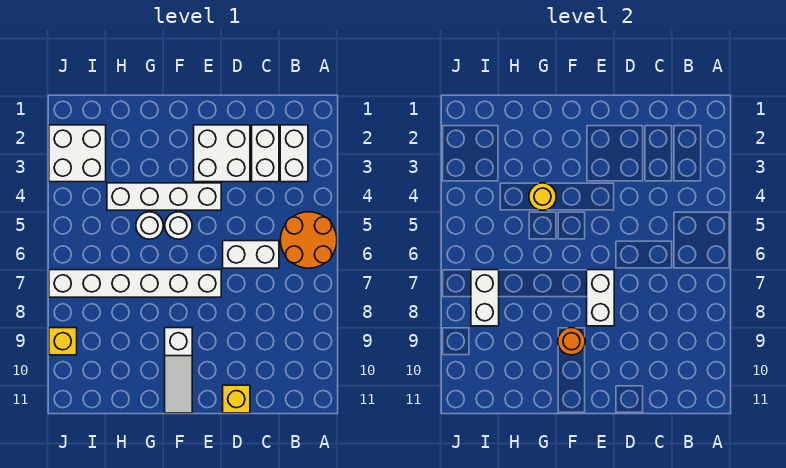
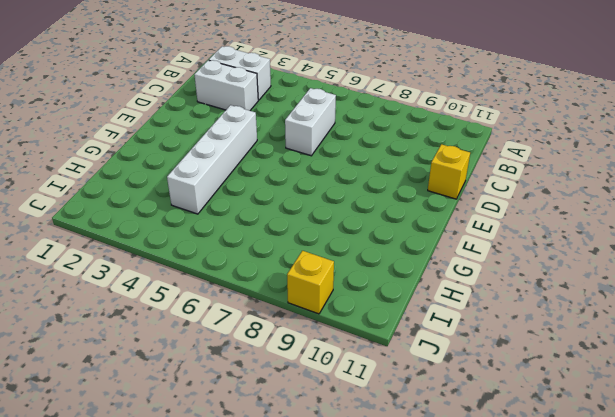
none -> orange round brick A5:B6 level 1
none -> white brick D2:E3 level 1
none -> white brick E7:J7 level 1

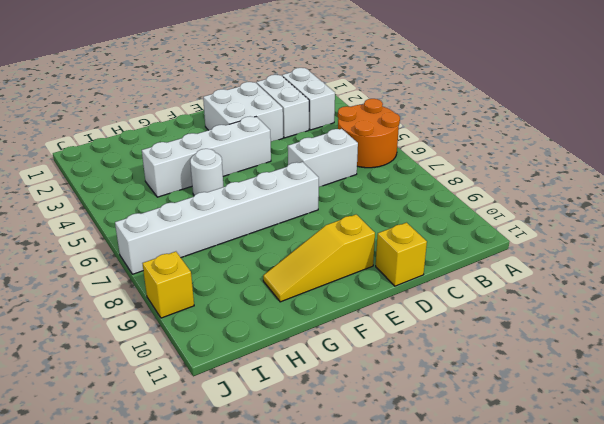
yellow slope E10:G10 level 1 top E -> white slope F9:F11 level 1 top 9
none -> white round brick F5 level 1
none -> white brick I2:J3 level 1
none -> white brick E7:E8 level 2

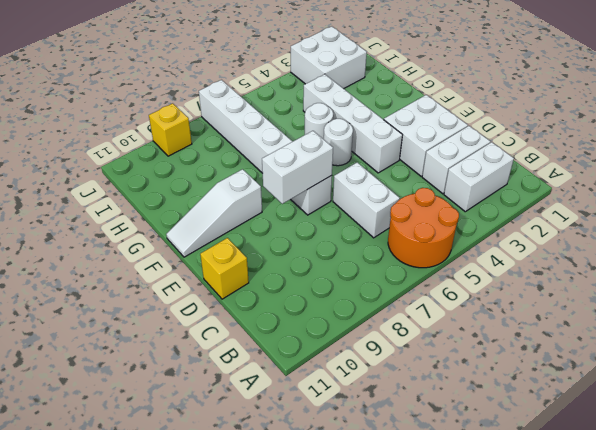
none -> orange round brick F9 level 2
none -> yellow round brick G4 level 2
none -> white brick I7:I8 level 2

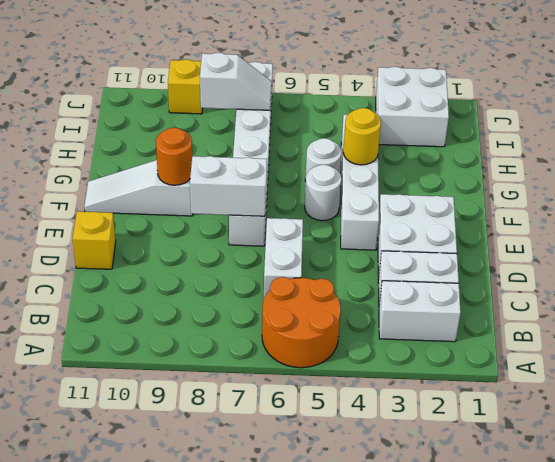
white slope I7:I8 level 2 top 8 -> white brick I7:I8 level 2

